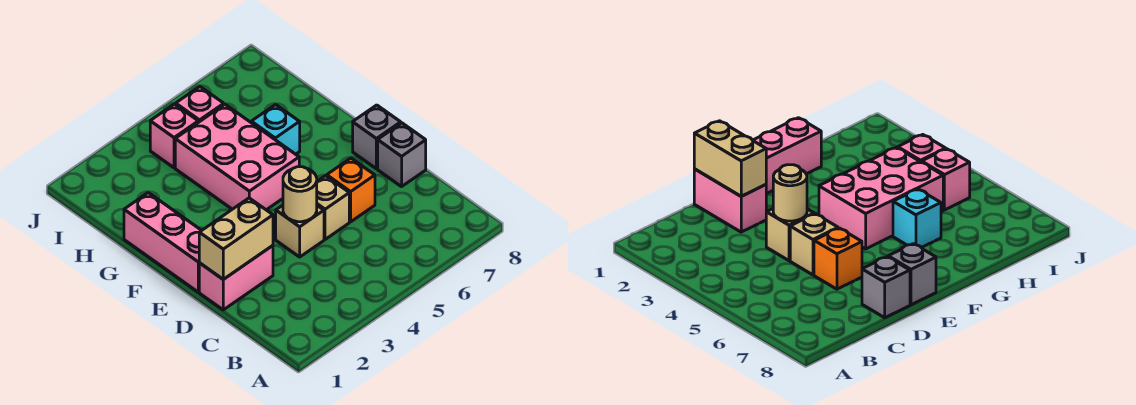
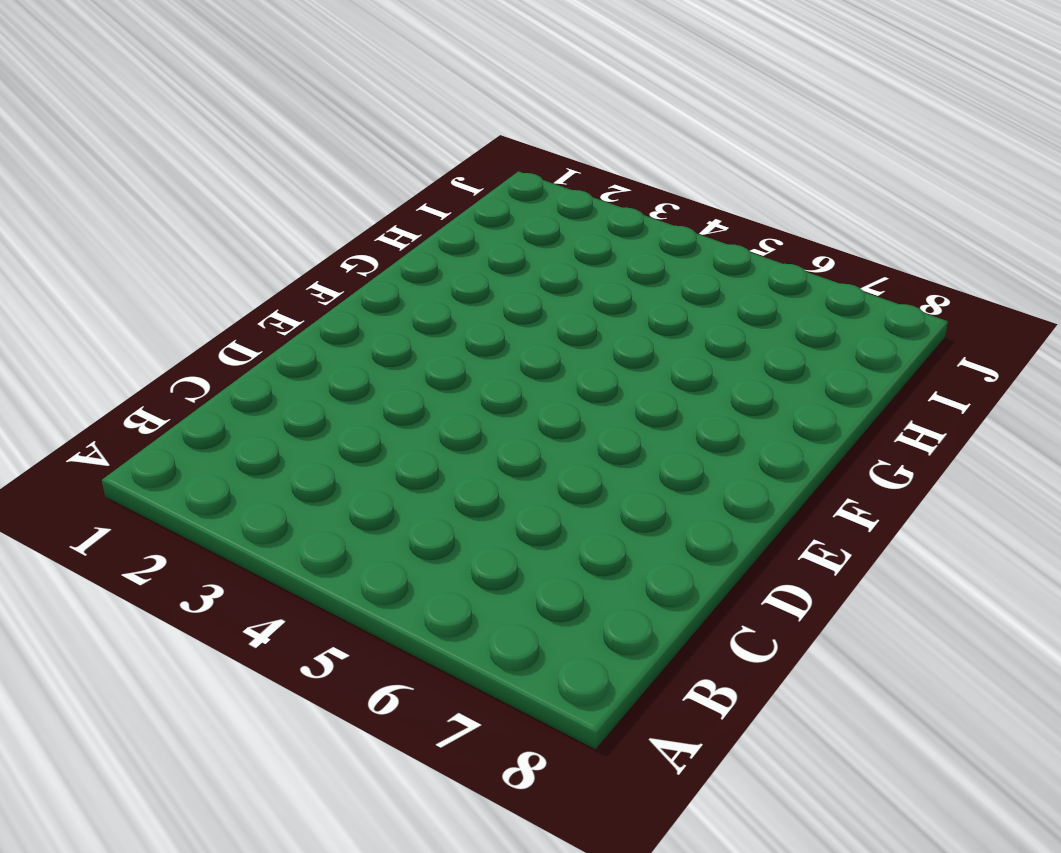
none -> pink brick D1:D2 level 1
none -> tan brick D4 level 1
none -> tan brick D5 level 1

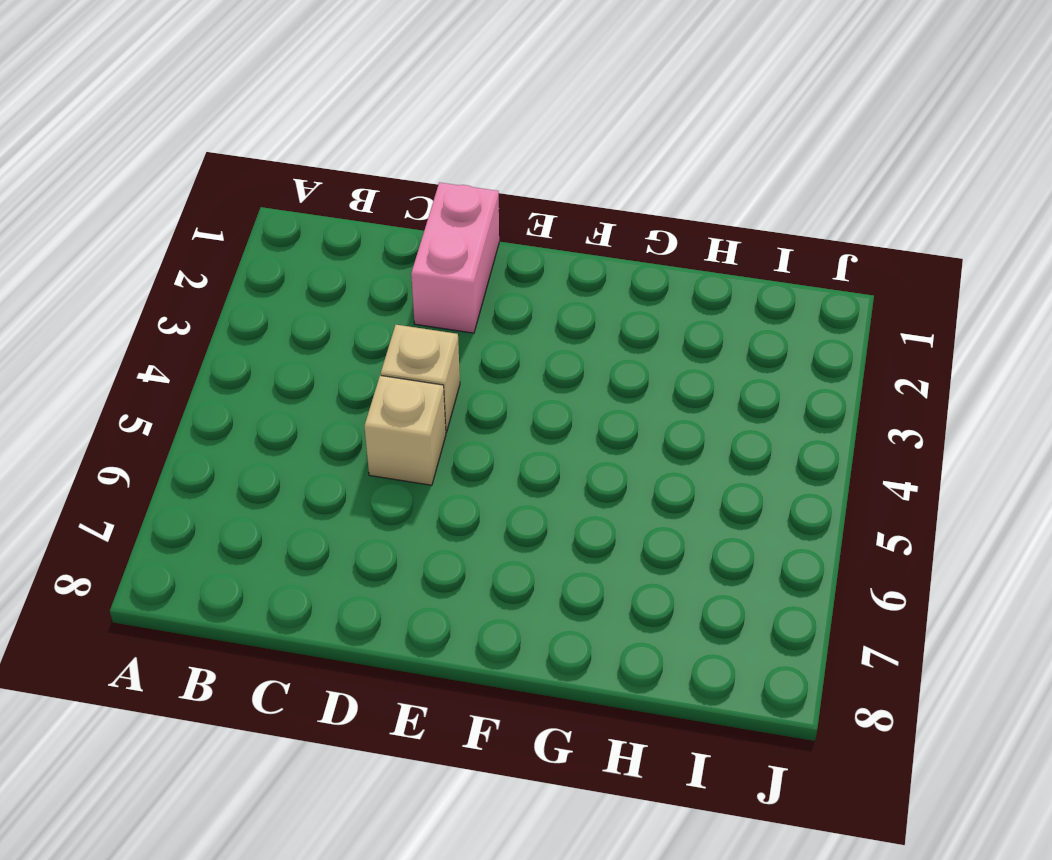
none -> orange brick D6 level 1
none -> grey brick D8 level 1
none -> pink brick E1:G1 level 1

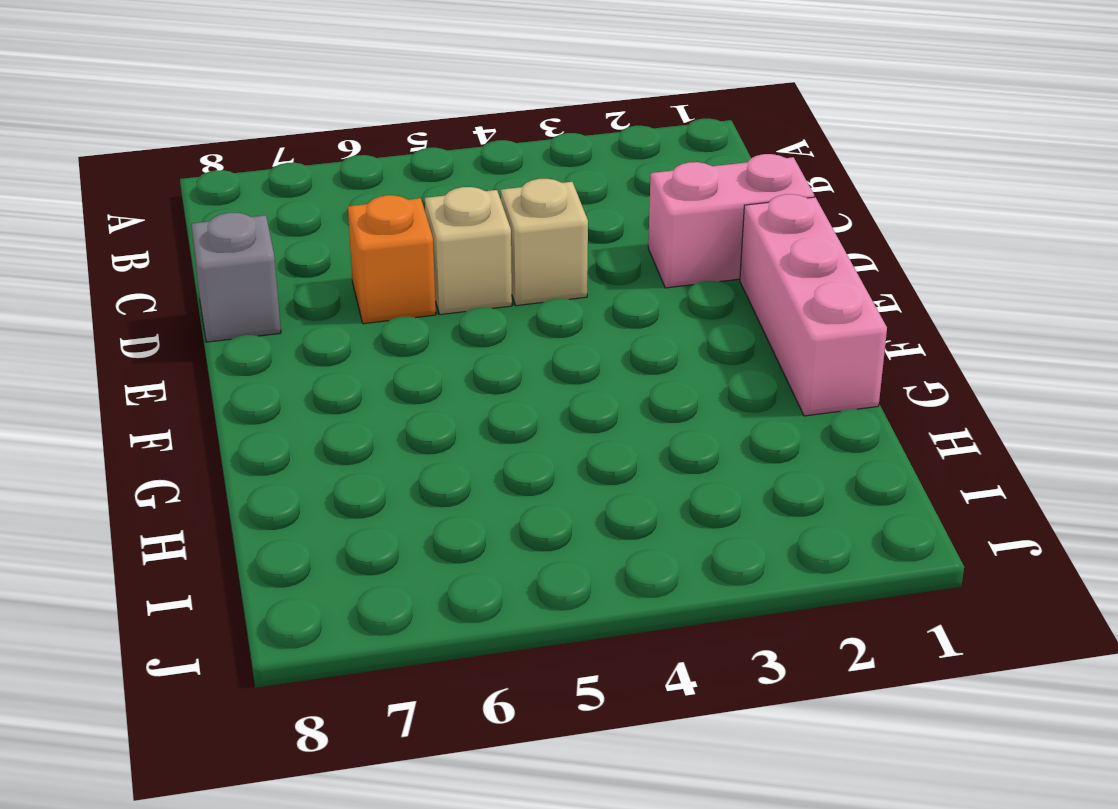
none -> grey brick E8 level 1
none -> pink brick F4:H5 level 1
none -> cyan brick G6 level 1

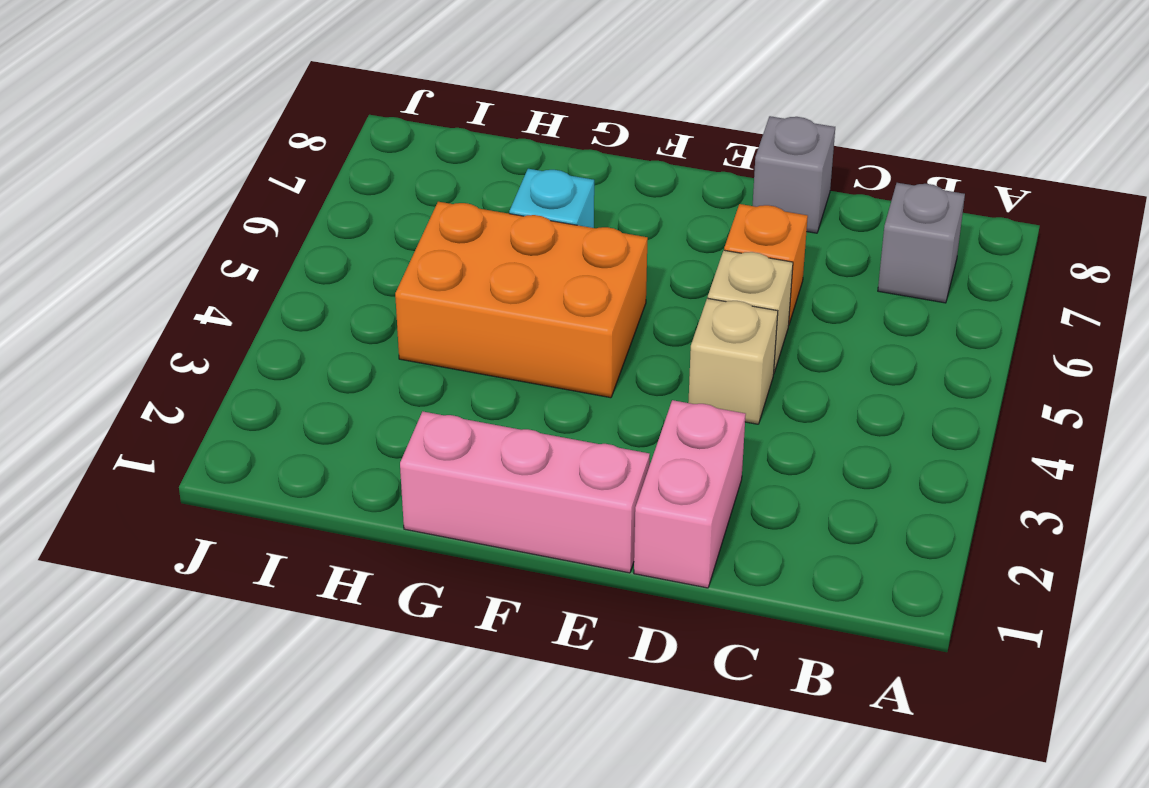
grey brick B7 level 1 -> grey brick E8 level 1
orange brick F4:H5 level 1 -> pink brick F4:H5 level 1
none -> pink brick I4 level 1
none -> pink brick I5 level 1
none -> tan brick D1:D2 level 2

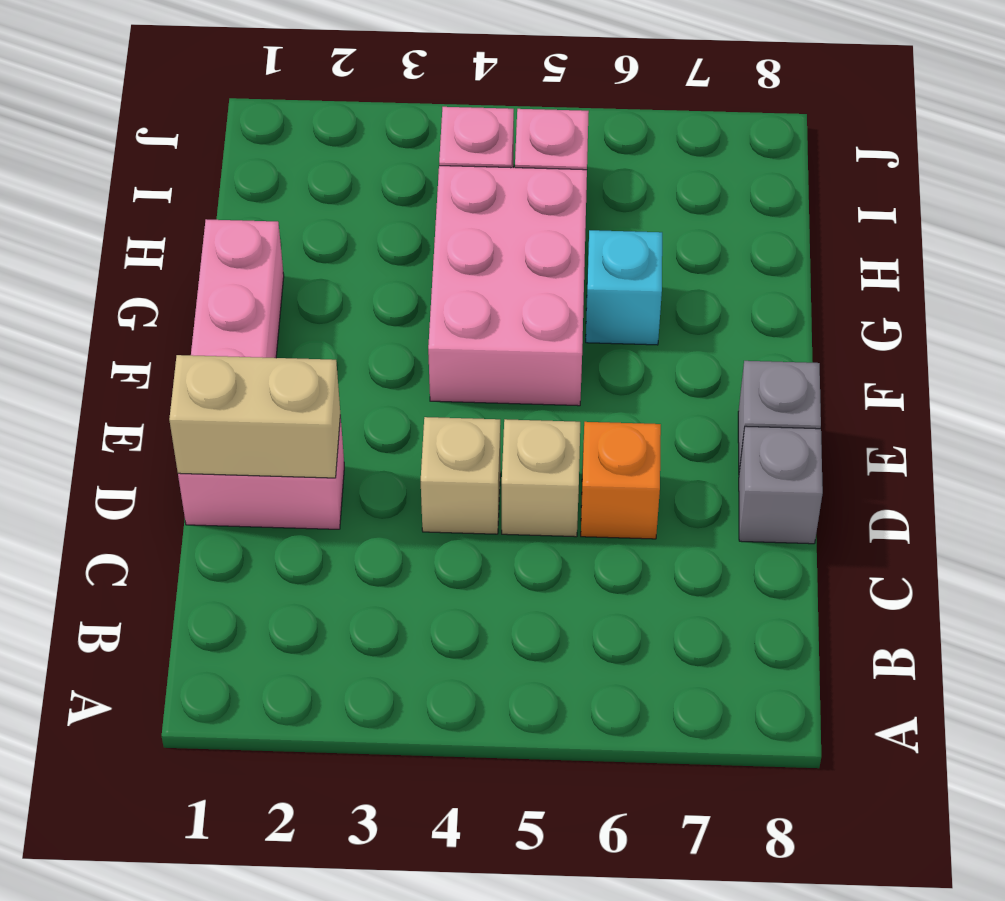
none -> tan round brick D4 level 2

